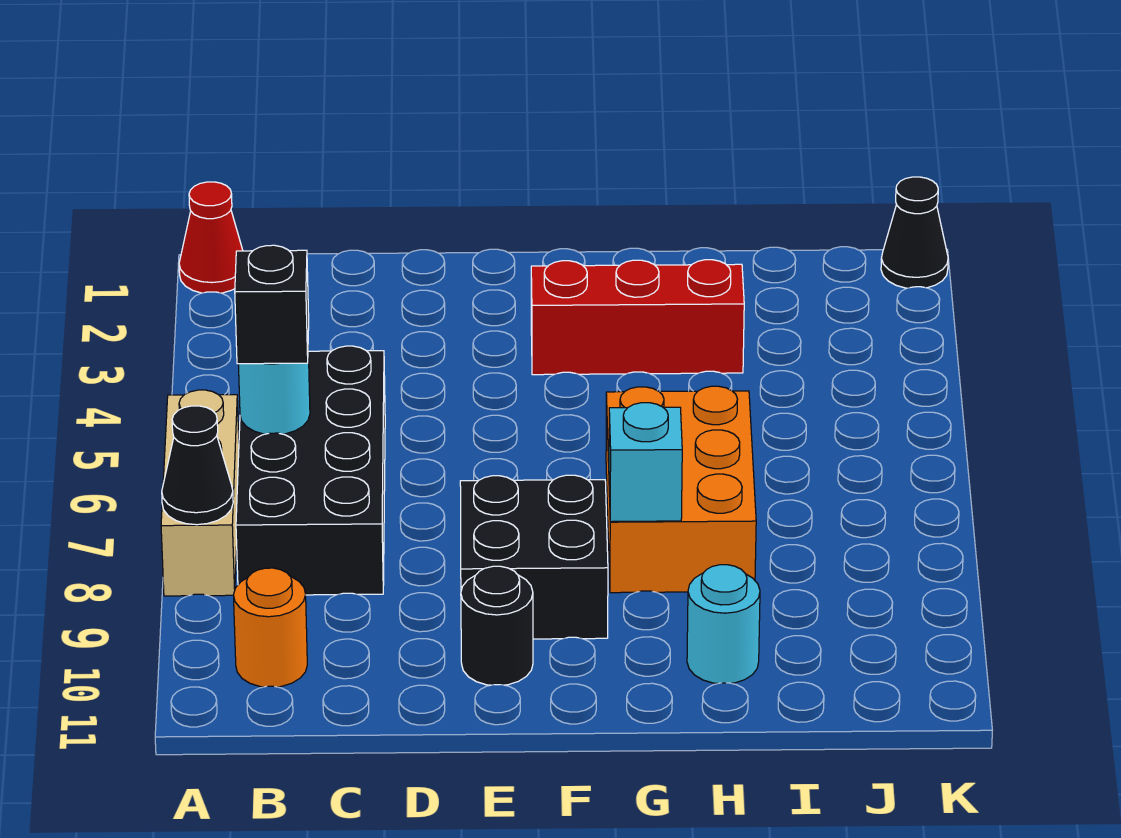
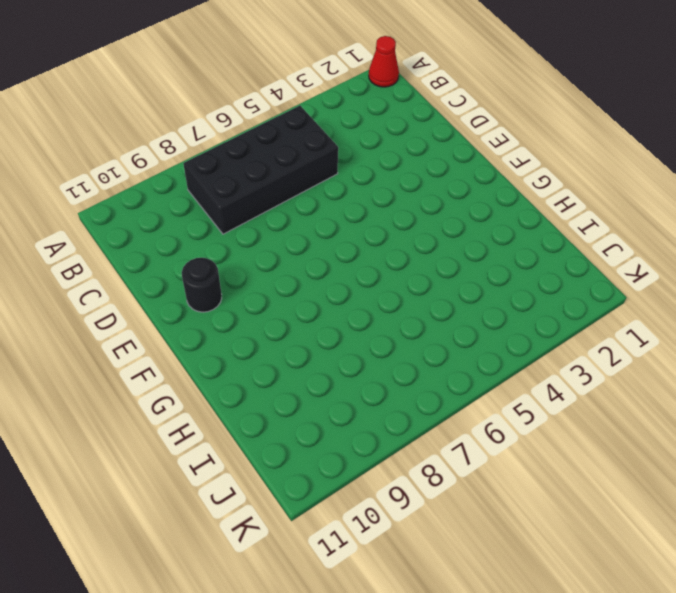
none -> tan brick A6:A8 level 1
none -> orange round brick B10 level 1
none -> black brick E8:F9 level 1

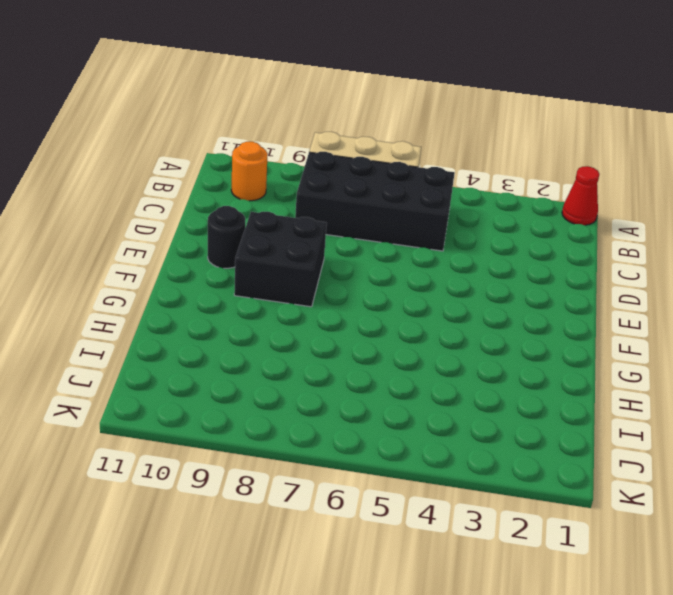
none -> red brick F3:H3 level 1
none -> orange brick G6:H8 level 1
none -> cyan round brick H10 level 1

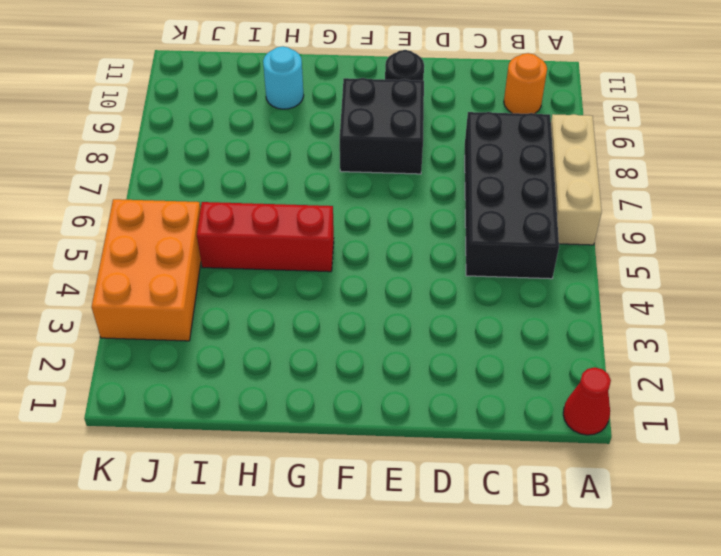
red brick G5:I5 level 1 -> red brick F3:H3 level 1
orange brick J3:K5 level 1 -> orange brick G6:H8 level 1
none -> black cone K1 level 1
none -> black cone A8 level 2
none -> cyan round brick B6 level 2

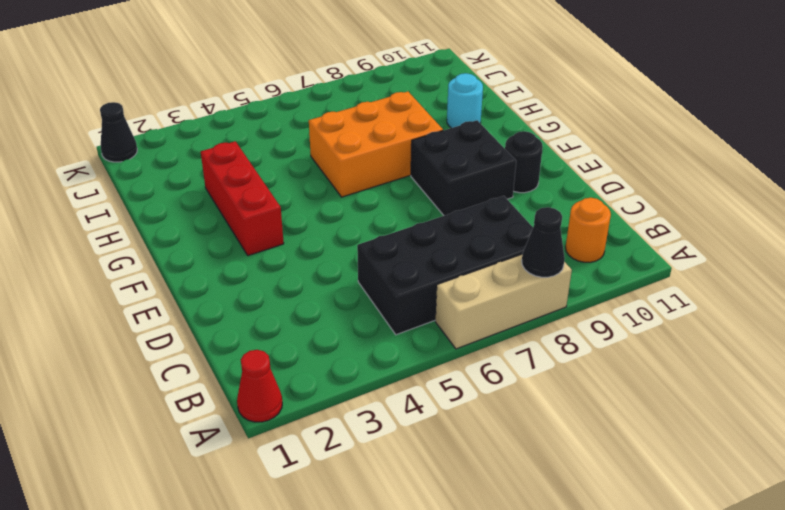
none -> cyan round brick B6 level 2
none -> cyan brick G8 level 2
none -> black brick B6 level 3

